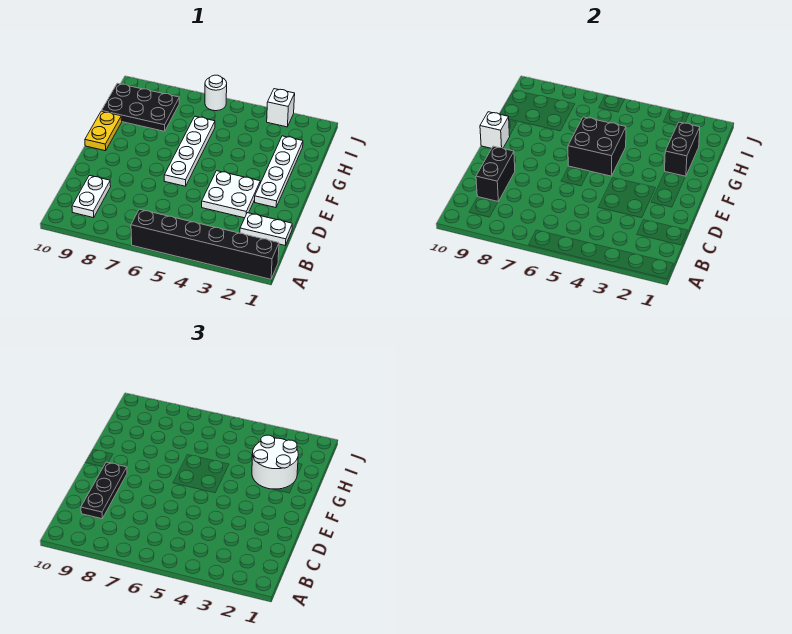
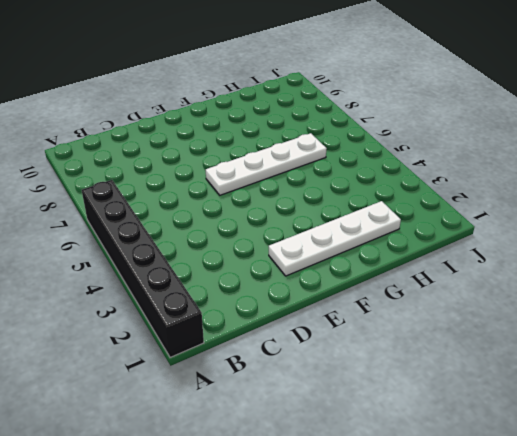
none -> white plate B9:C9 level 1
none -> white plate C1:C2 level 1
none -> white plate D3:E4 level 1

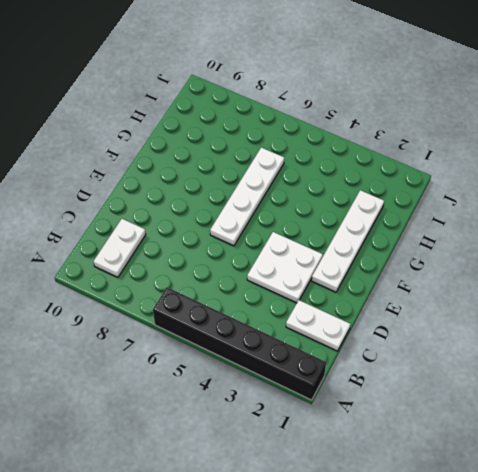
none -> yellow plate F10:G10 level 1
none -> black plate H8:I10 level 1
none -> white brick J3 level 1

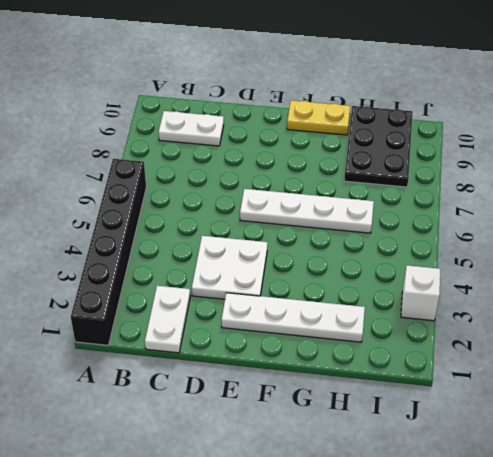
none -> white round brick J6 level 1
none -> black brick C9:D9 level 2
none -> black brick F5:G6 level 2

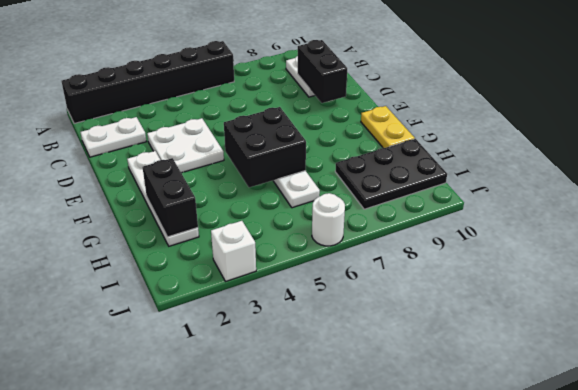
none -> white brick F10 level 2
none -> black plate C9:E9 level 3
none -> white round brick G2:H3 level 3

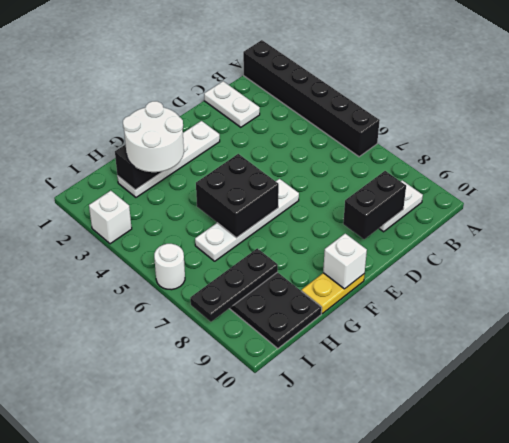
black plate H8:J8 level 2 -> black plate C9:E9 level 3
none -> white plate D3:E4 level 1

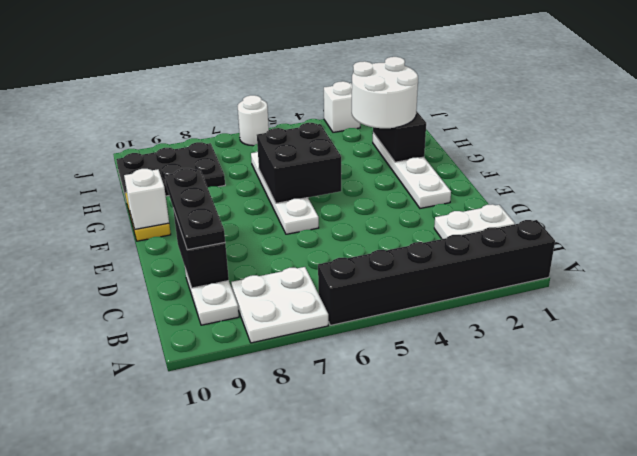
white plate A7:B8 level 1 -> white plate D3:E4 level 1

